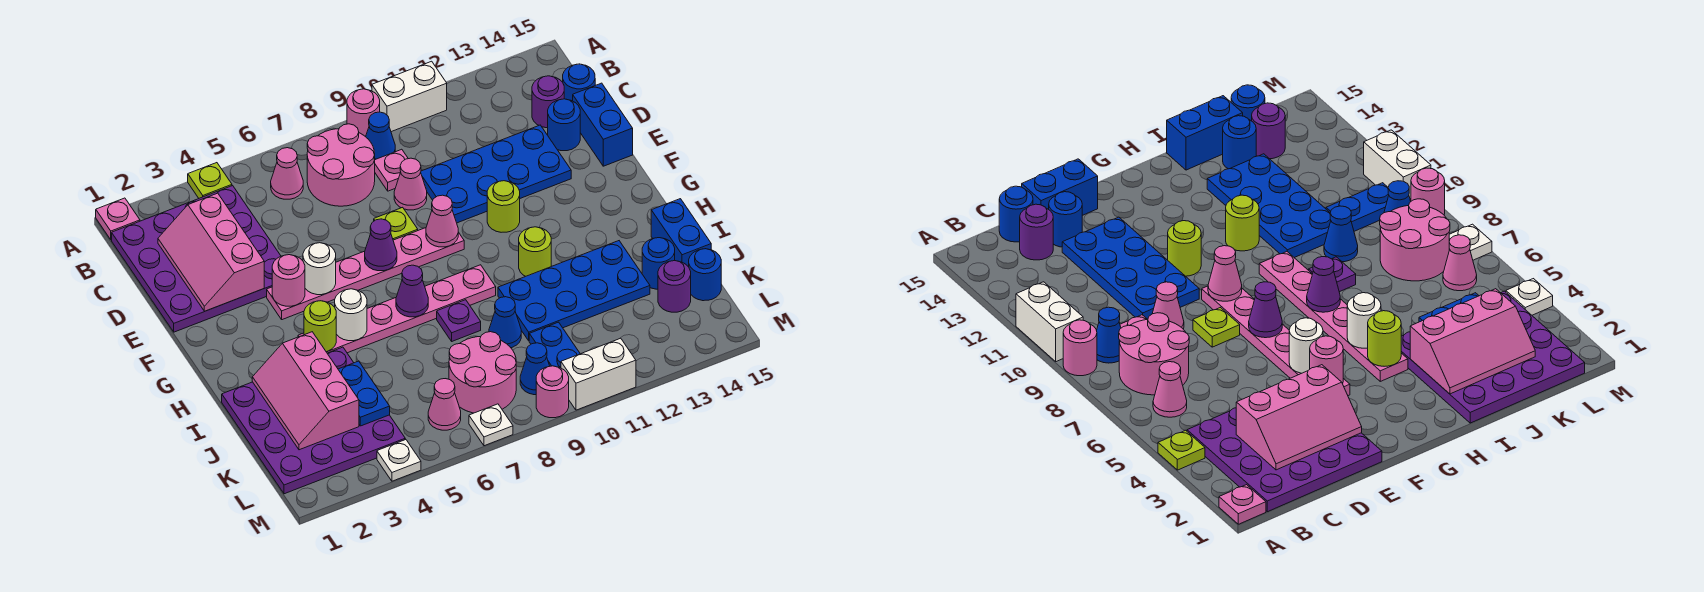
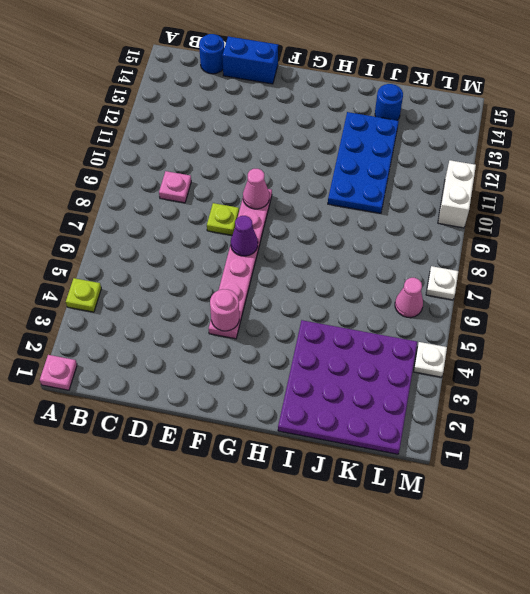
none -> pink round brick A9 level 1
none -> white brick A10:A11 level 1
none -> purple plate B1:E4 level 1
none -> pink cone B6 level 1

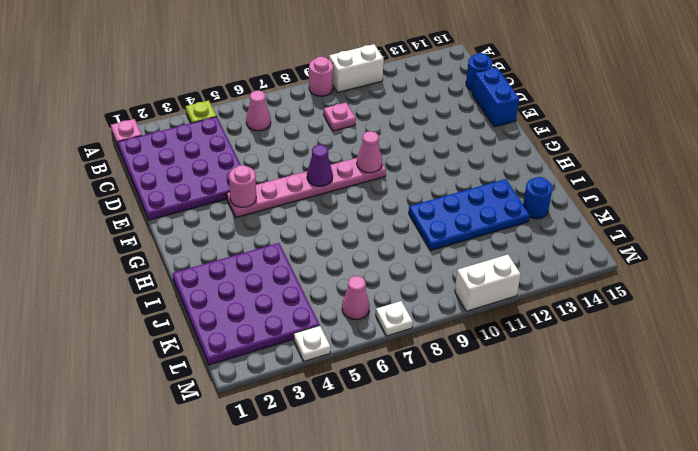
none -> pink round brick B7:C8 level 1
none -> blue cone B9 level 1
none -> purple round brick C14 level 1
none -> pink cone D9 level 1

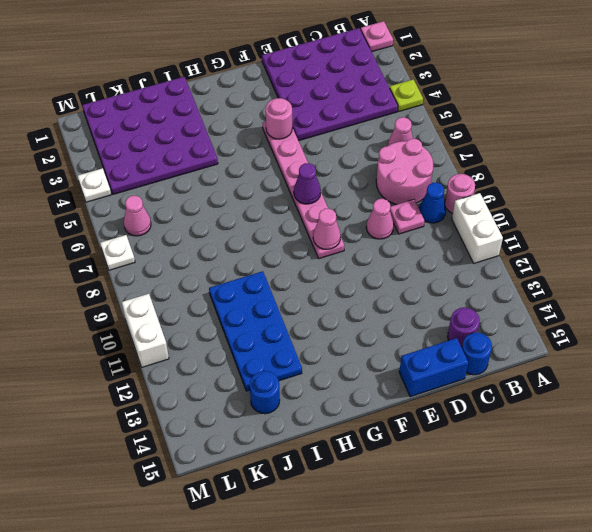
none -> blue plate D10:E13 level 1
none -> blue round brick D14 level 1
none -> lime plate E8 level 1
none -> lime round brick F11 level 1

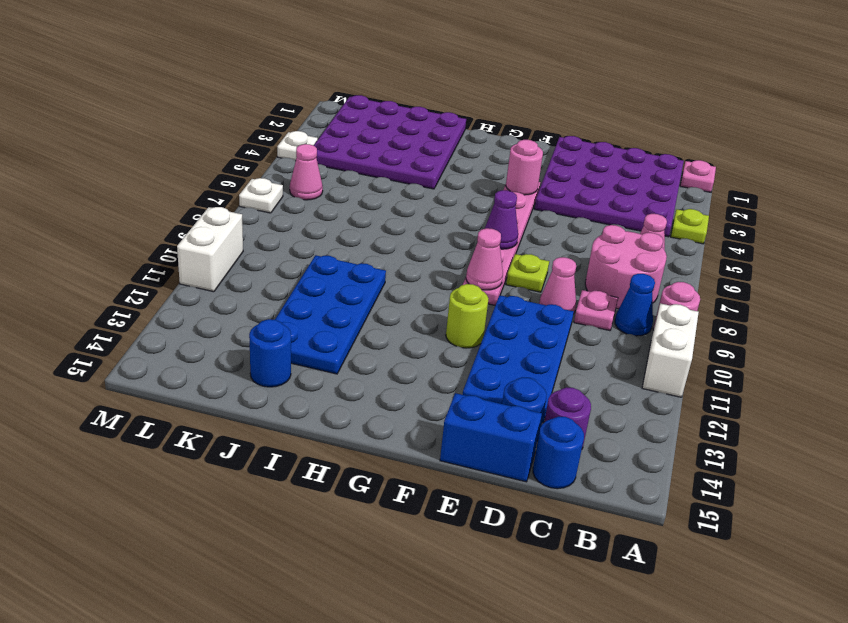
none -> pink plate H4:H9 level 1
none -> lime round brick H11 level 1
none -> purple plate I8 level 1
none -> blue brick I15:J15 level 1

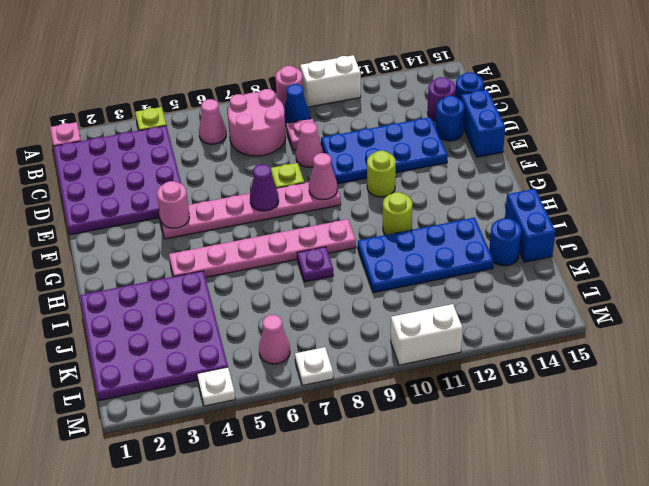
none -> blue cone J9 level 1
none -> pink round brick K7:L8 level 1
none -> blue plate K10:L10 level 1
none -> purple round brick K14 level 1

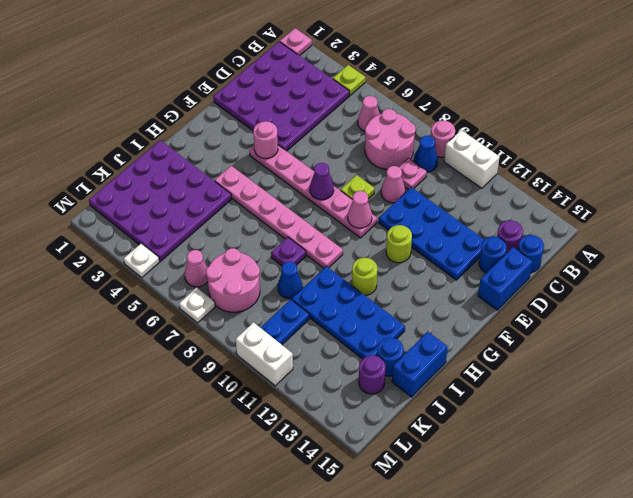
none -> blue round brick K15 level 1
none -> blue cone L9 level 1
none -> pink round brick M9 level 1
none -> pink slope C2:E3 level 2 top 3

